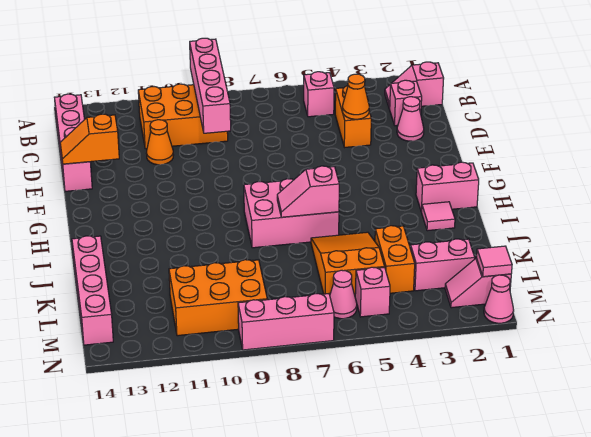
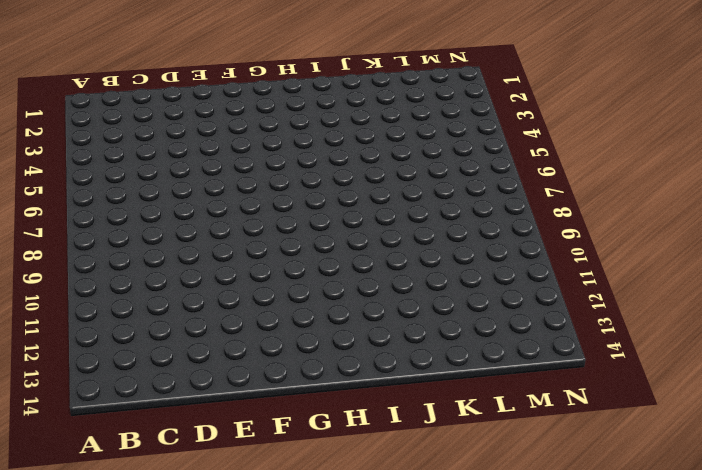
none -> pink slope B1:B2 level 1 top 1
none -> pink brick B5 level 1
none -> orange brick B9:C11 level 1

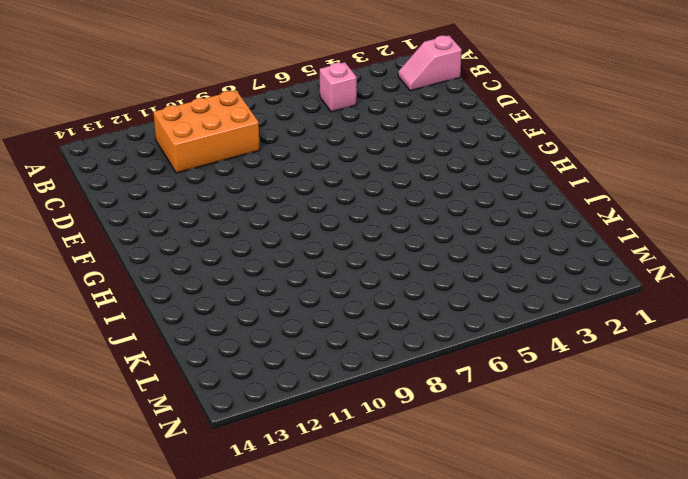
none -> pink brick B14:E14 level 1
none -> pink brick C2 level 1
none -> orange brick C4:D4 level 1

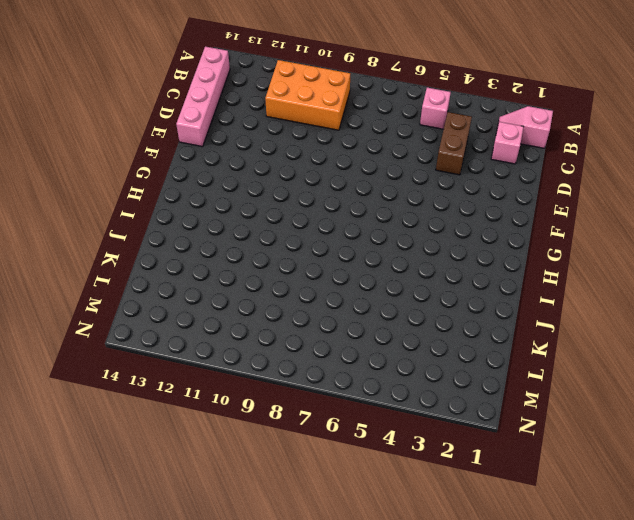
brown brick C4:D4 level 1 -> orange brick C4:D4 level 1
none -> pink cone D2 level 1
none -> orange cone D11 level 1
none -> pink brick H1:H2 level 1

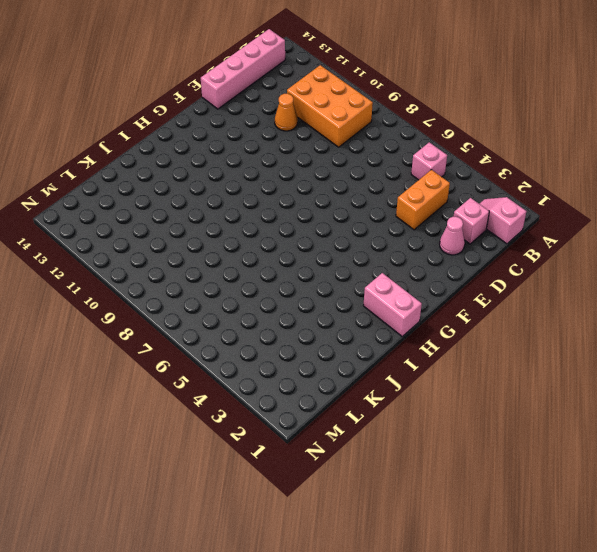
none -> pink brick H6:I8 level 1
none -> pink tile I2 level 1
none -> orange slope J5:L6 level 1 top L

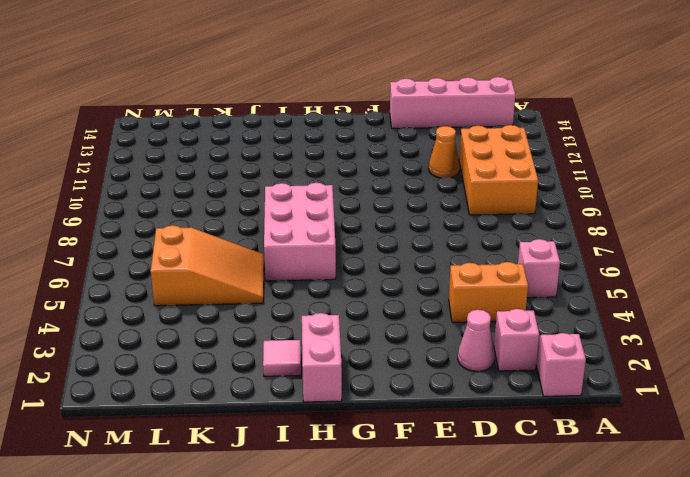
none -> pink brick J14:M14 level 1
none -> orange brick K4:L4 level 1
none -> pink brick L2:L3 level 1

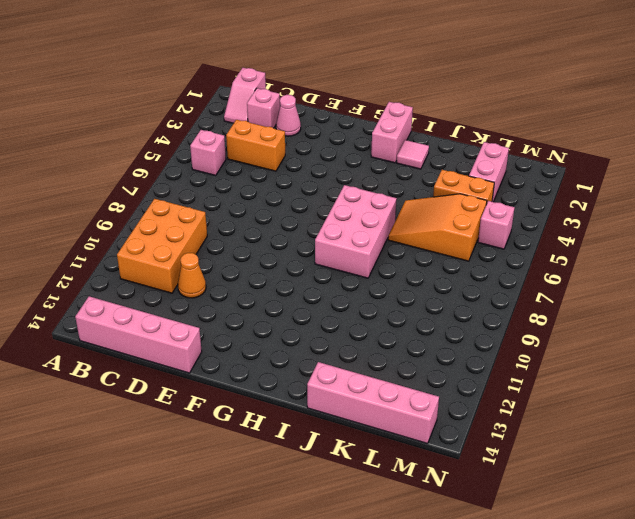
none -> orange brick L9:M11 level 1
none -> pink slope M1:M2 level 1 top 1
none -> pink cone M6 level 1

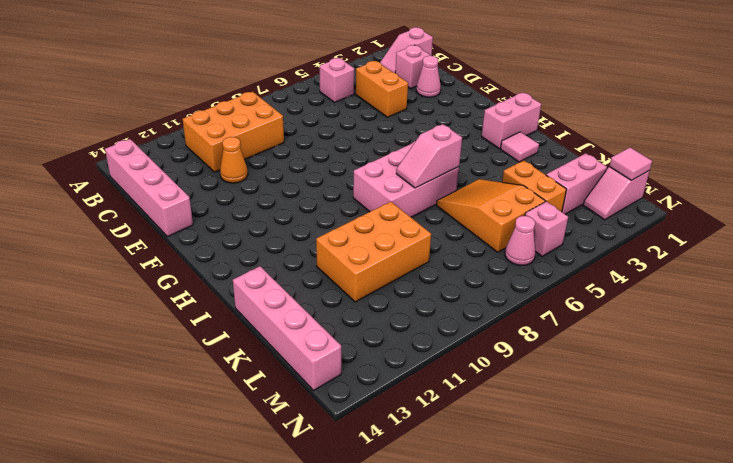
orange brick J9:K11 level 1 -> orange brick L9:M11 level 1
none -> pink cone N1 level 1
none -> pink brick N7:N9 level 1
none -> pink brick A9:D9 level 2

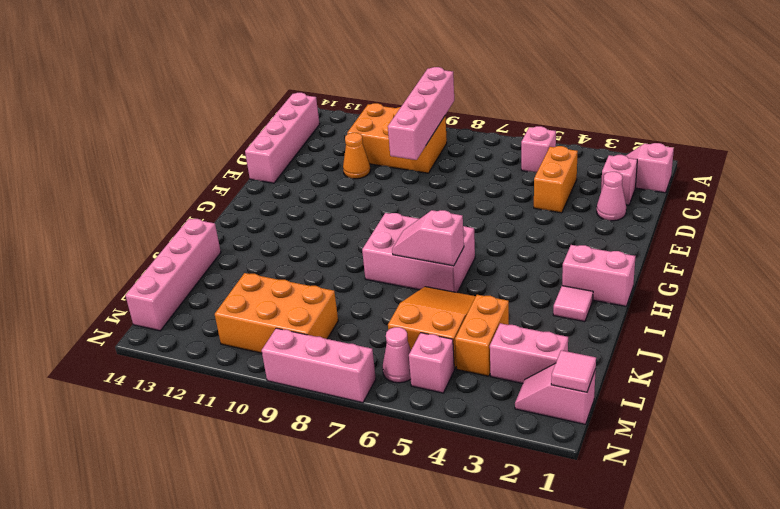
none -> pink cone N1 level 1
none -> orange cone D4 level 2
none -> orange slope E13:E14 level 2 top 13

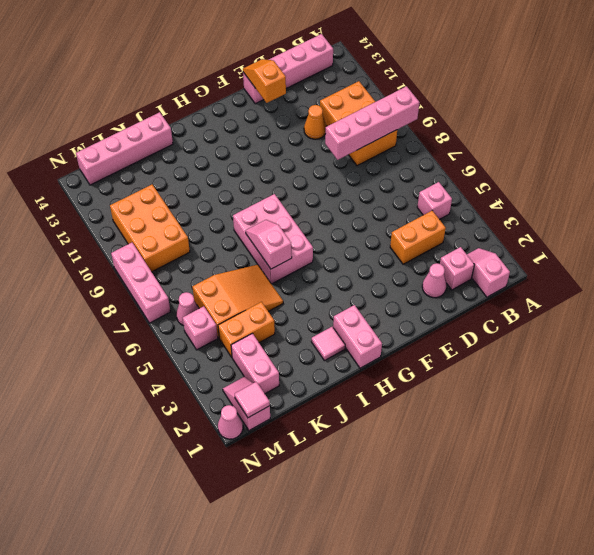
none -> orange cone D4 level 2

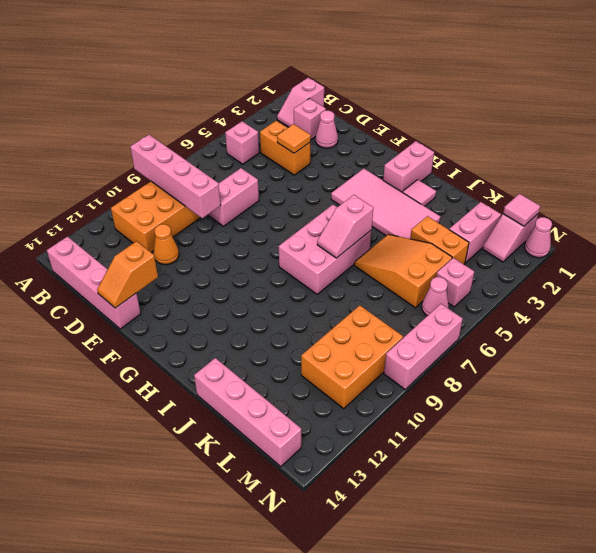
orange tile D4 level 2 -> orange cone D4 level 2
pink brick D7:D8 level 1 -> none
pink tile G3:J4 level 1 -> none

